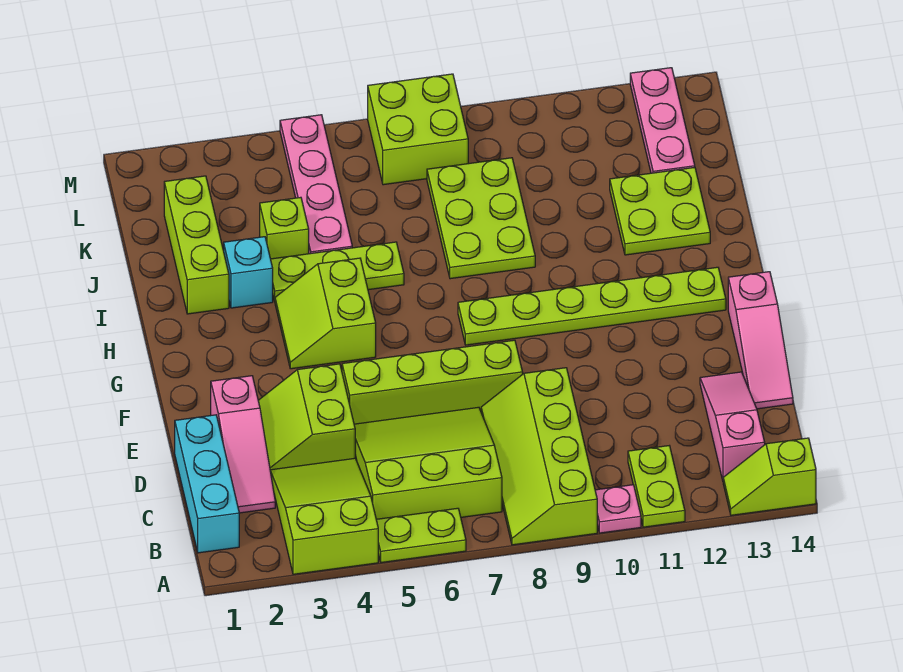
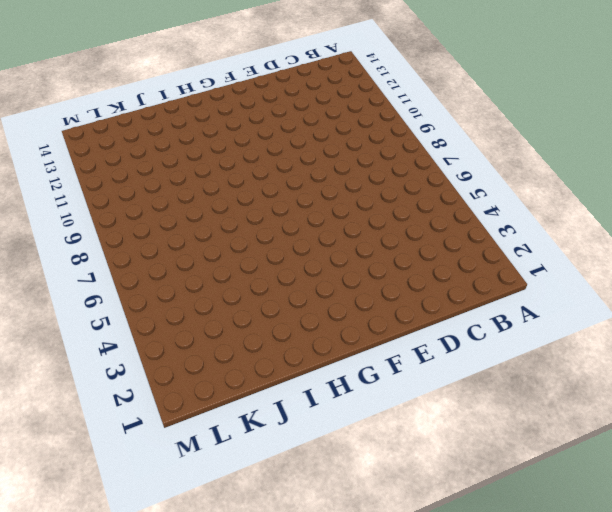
none -> lime slope A3:C4 level 1 top A
none -> lime plate A5:A6 level 1
none -> lime slope A8:D9 level 1 top 9

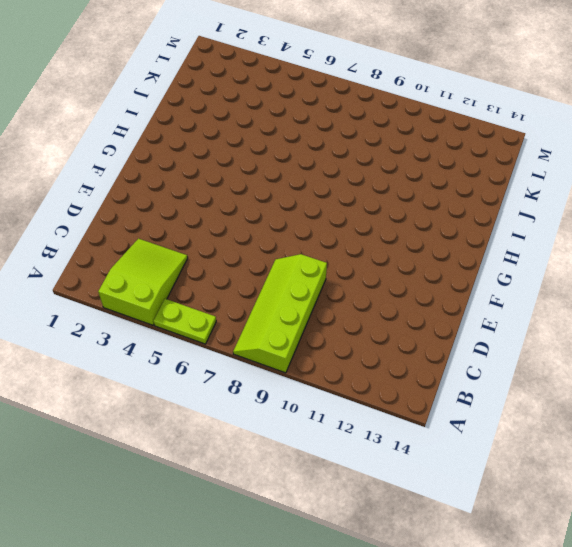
none -> pink plate A10 level 1
none -> lime plate A11:B11 level 1
none -> lime slope A13:A14 level 1 top 14

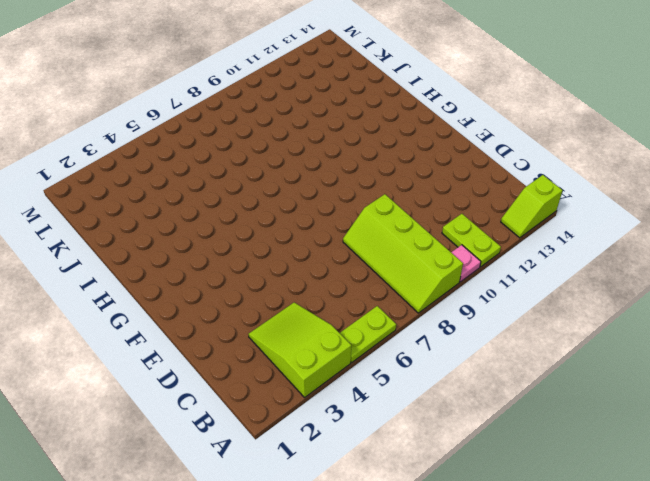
none -> cyan brick B1:D1 level 1
none -> lime slope B5:D7 level 1 top B
none -> pink slope B13:D13 level 1 top B

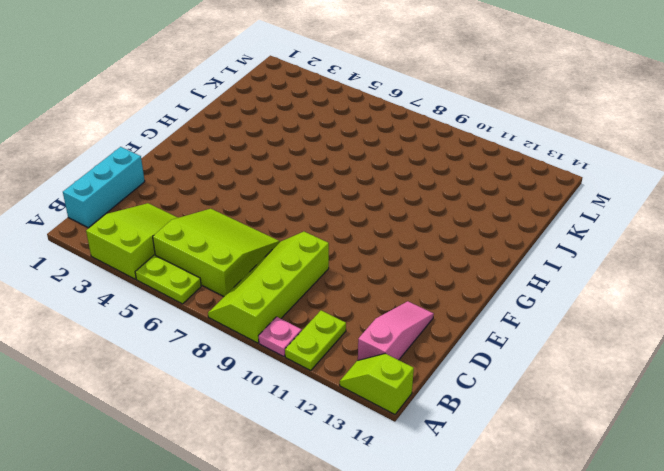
none -> pink slope C2:E2 level 1 top E
none -> lime slope D3:E4 level 1 top 4
none -> pink slope D14:F14 level 1 top F

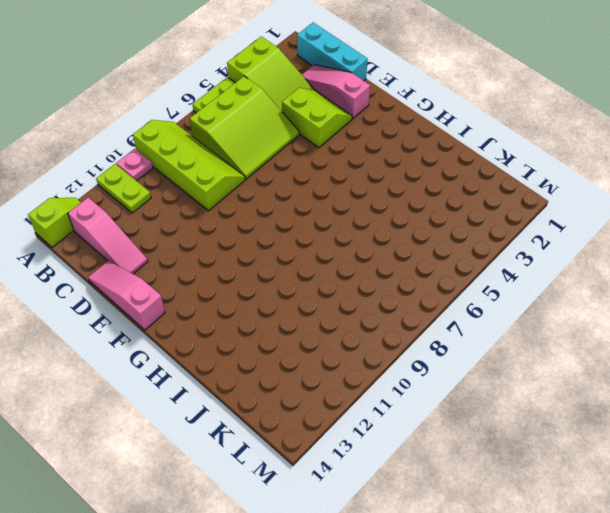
none -> lime brick E5:E8 level 1
none -> lime slope G4:H5 level 1 top 5
none -> lime plate G8:G13 level 1

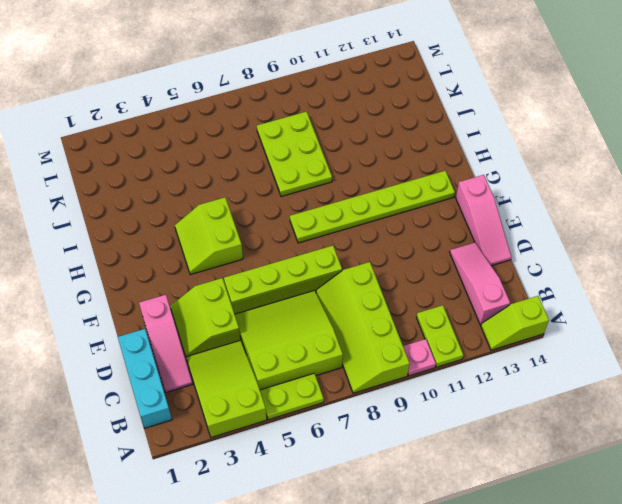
none -> lime brick I2:K2 level 1
none -> cyan brick I3 level 1
none -> lime plate I4:I6 level 1

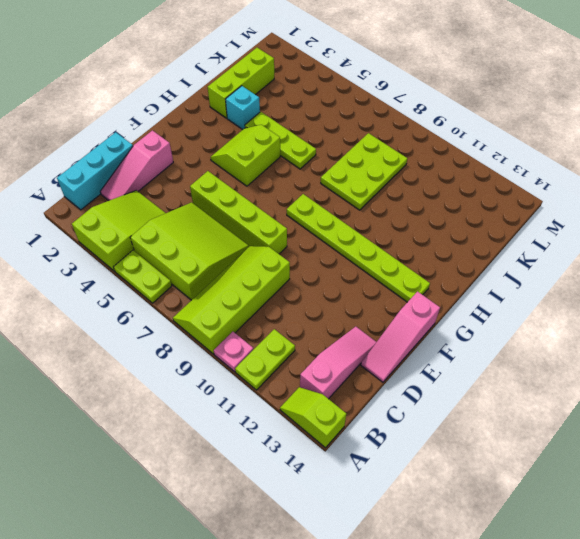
none -> lime slope D3:E4 level 1 top 4
none -> lime plate I12:J13 level 1
none -> lime brick J4 level 1

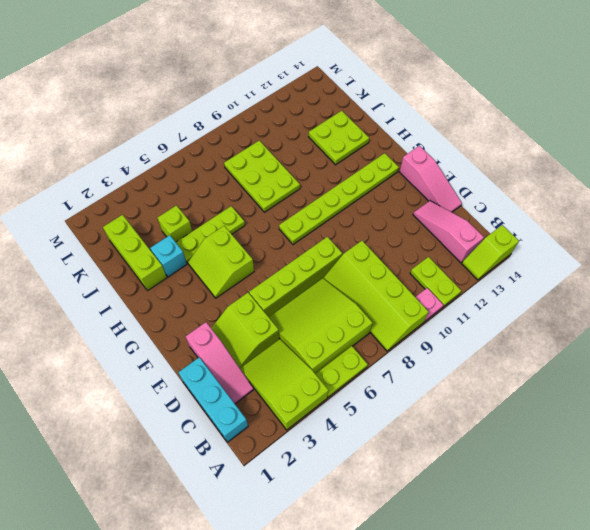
none -> pink plate J5:M5 level 1
none -> pink plate K13:M13 level 1
none -> lime brick L7:M8 level 1

